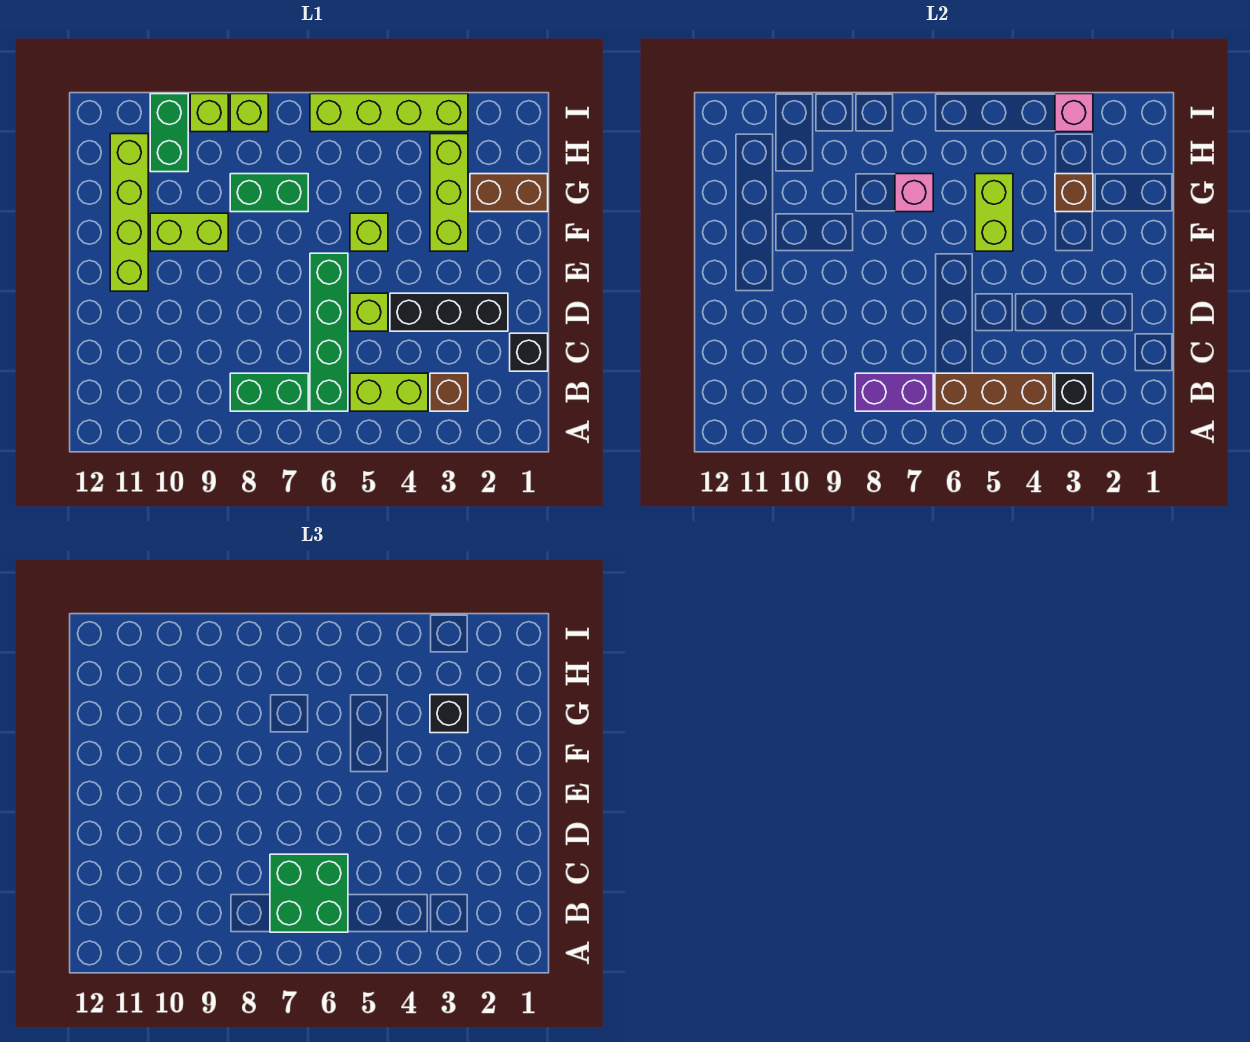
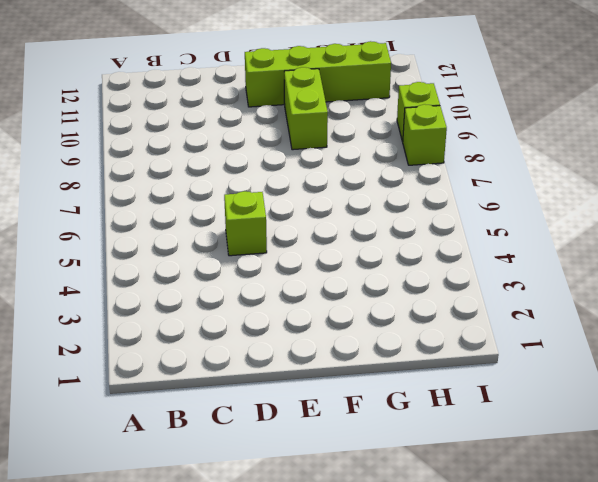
none -> brown brick B3 level 1
none -> lime brick B4:B5 level 1
none -> green brick B6:E6 level 1

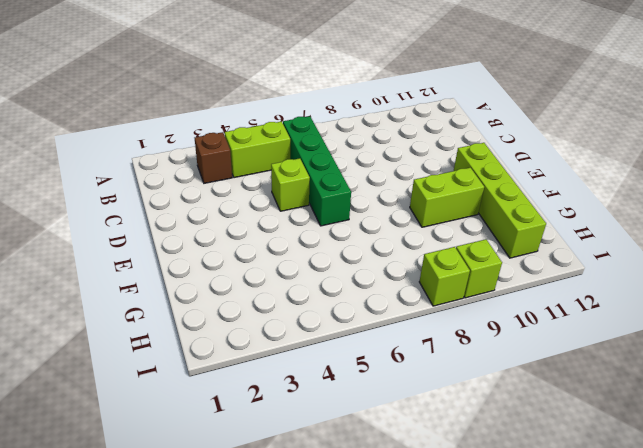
none -> green brick B7:B8 level 1
none -> black brick C1 level 1
none -> black brick D2:D4 level 1

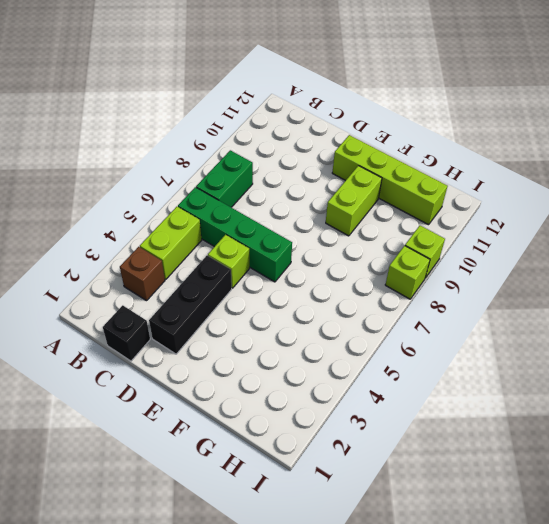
none -> lime brick F3:H3 level 1
none -> lime brick F5 level 1
none -> brown brick G1:G2 level 1

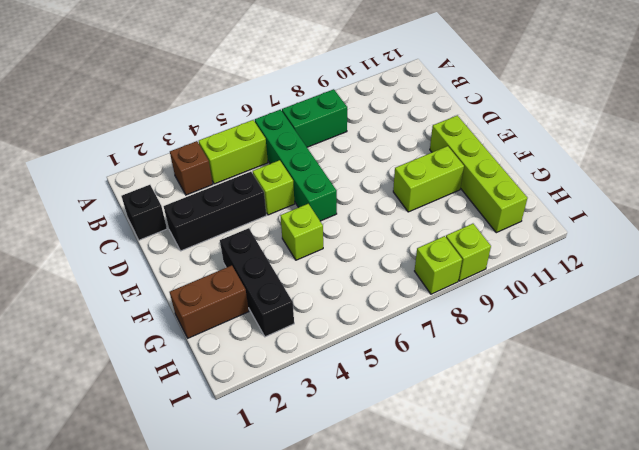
black brick F3:H3 level 1 -> lime brick F3:H3 level 1
none -> green brick G7:G8 level 1
none -> green brick H10:I10 level 1
none -> lime brick I3:I6 level 1

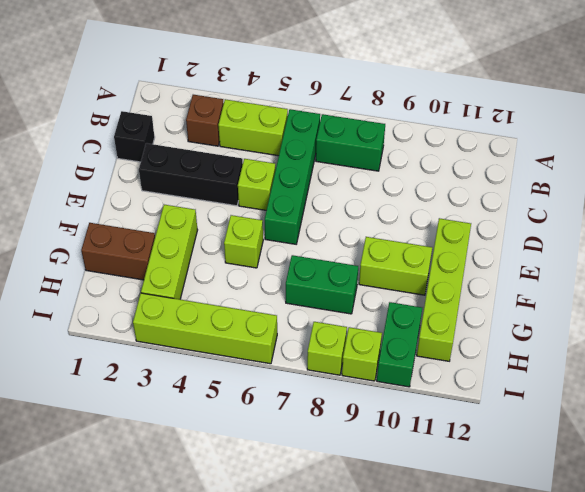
none -> black brick B3 level 2
none -> brown brick B4:B6 level 2
none -> purple brick B7:B8 level 2

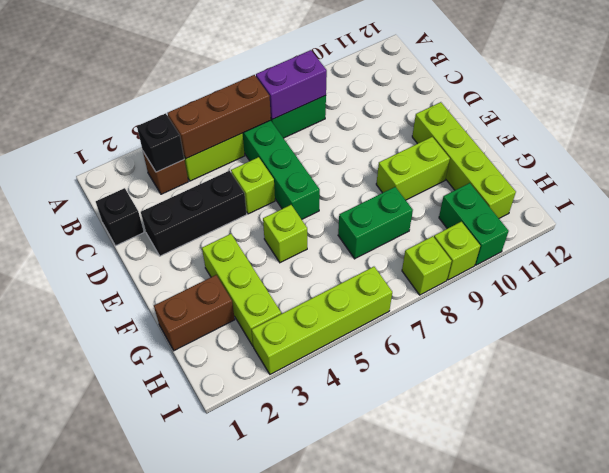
none -> lime brick F5:G5 level 2
none -> brown brick G3 level 2
none -> pink brick G7 level 2

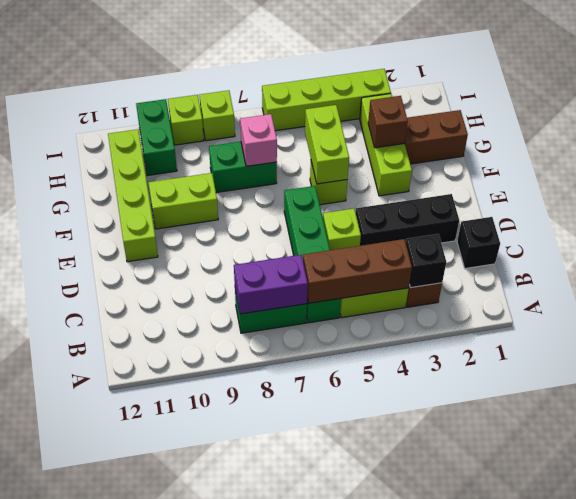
none -> pink brick I3 level 2
none -> green brick B6:C7 level 3
none -> black brick G3 level 3

